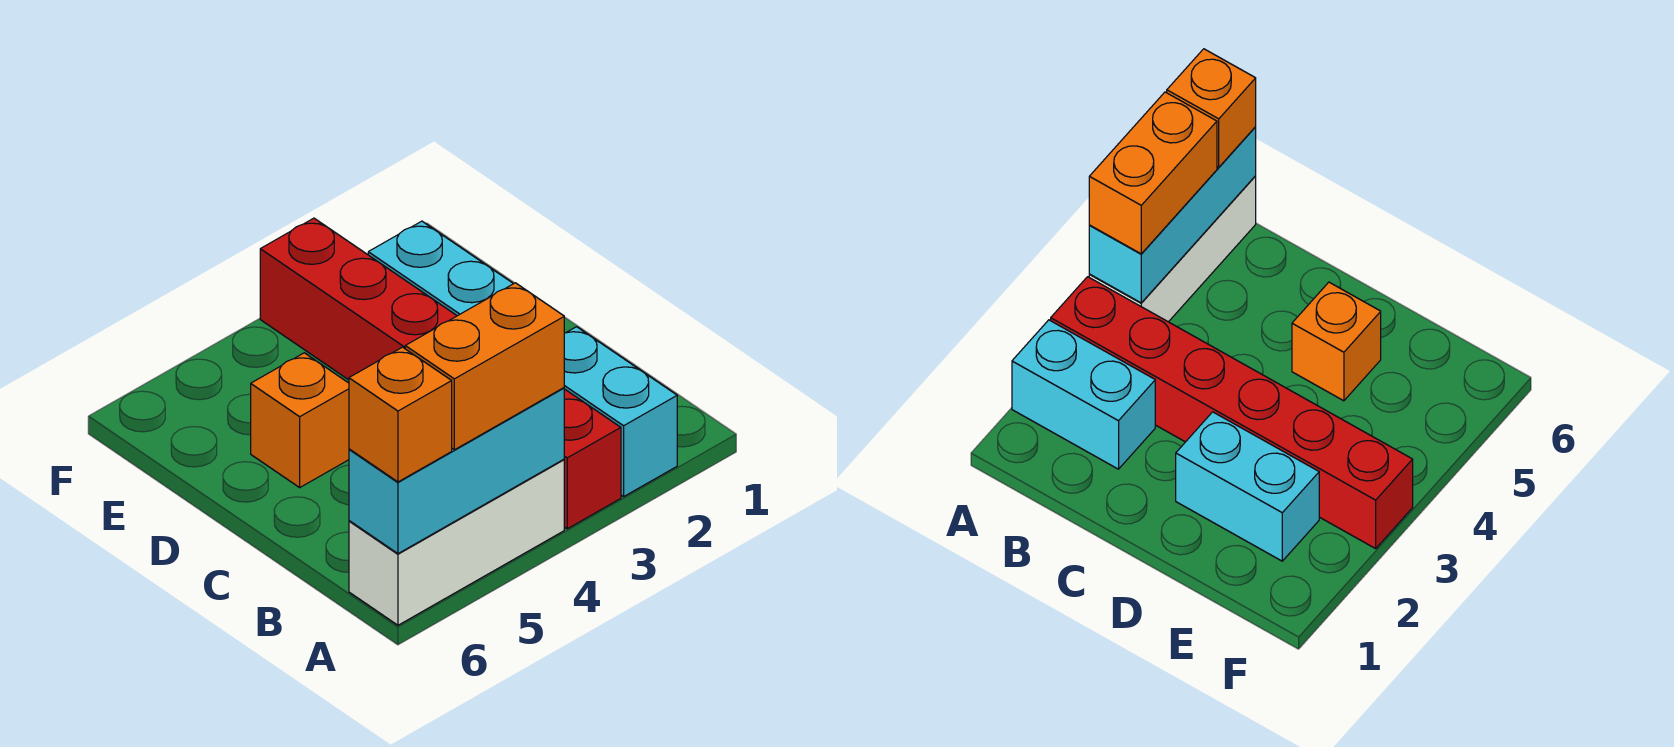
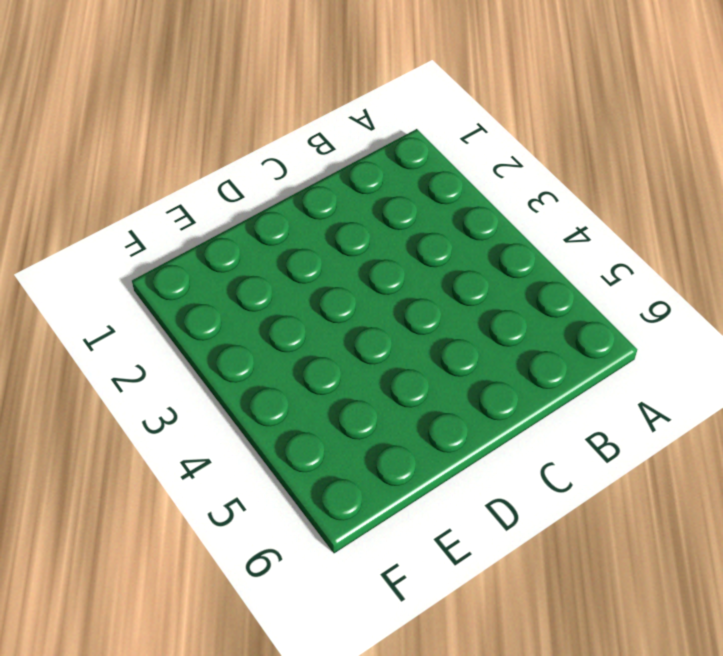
none -> cyan brick A2:B2 level 1
none -> red brick A3:F3 level 1

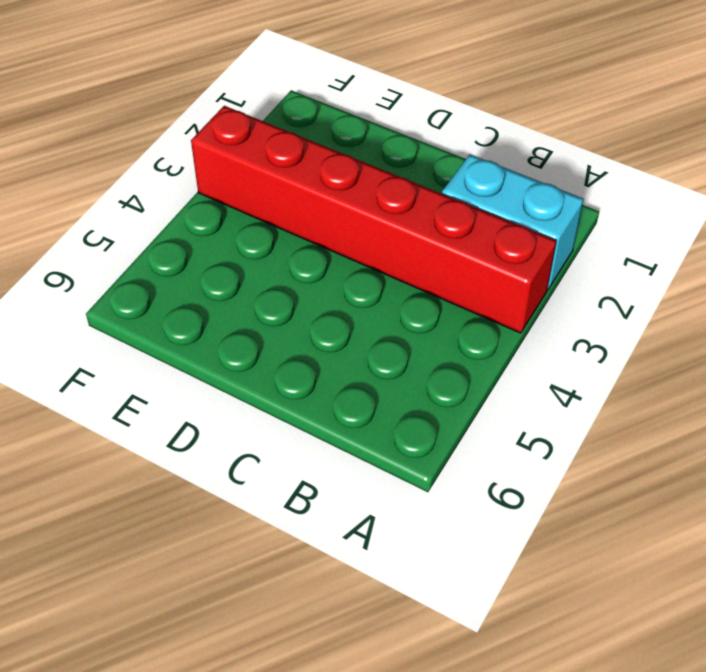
none -> white brick A4:A6 level 1
none -> cyan brick D2:E2 level 1

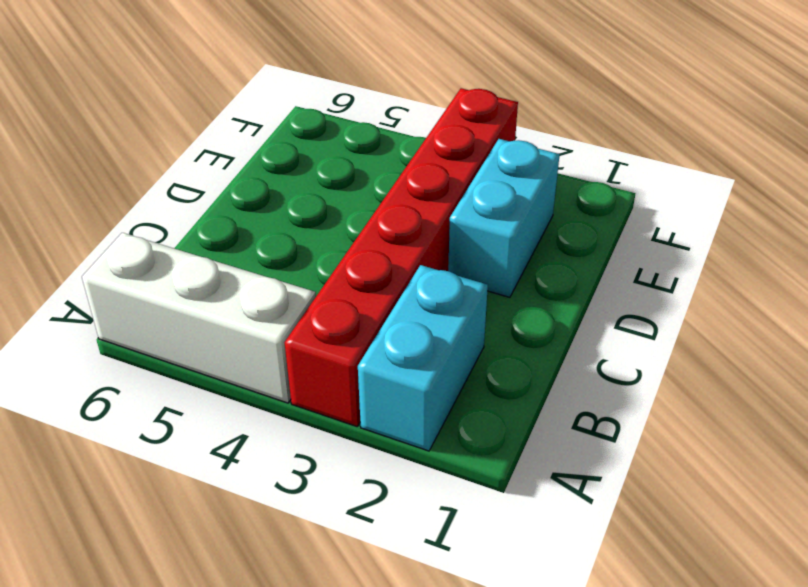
none -> orange brick D5 level 1
none -> cyan brick A4:A6 level 2

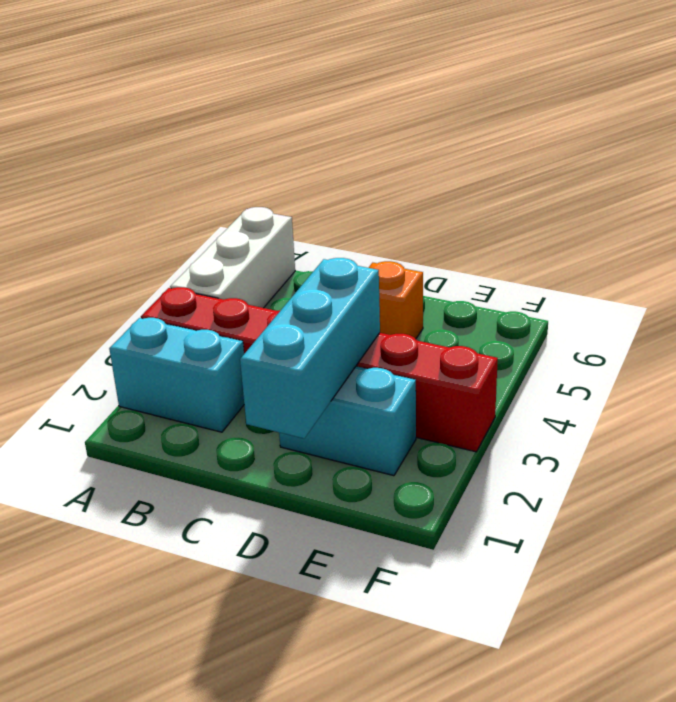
cyan brick D1:D3 level 2 -> cyan brick A4:A6 level 2
none -> orange brick A4:A5 level 3
none -> orange brick A6 level 3

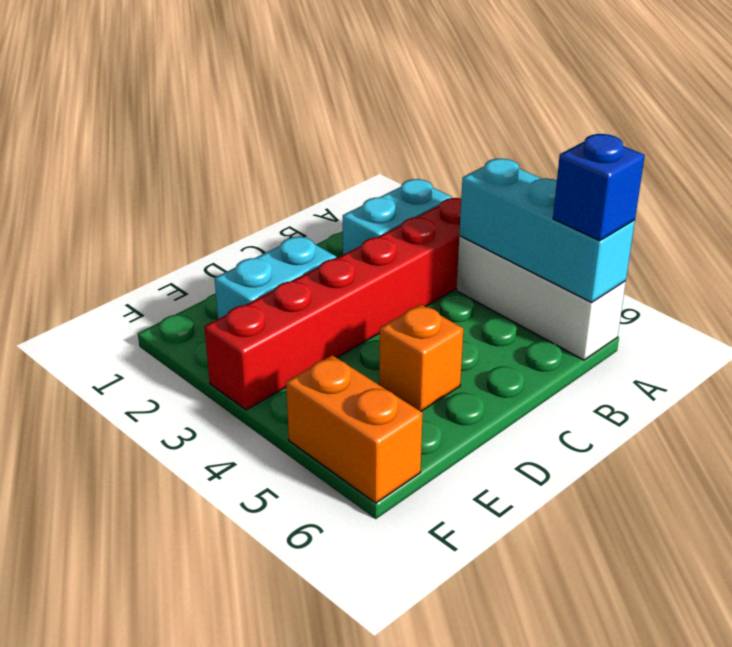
blue brick A6 level 3 -> orange brick A6 level 3
orange brick F5:F6 level 1 -> orange brick A4:A5 level 3

